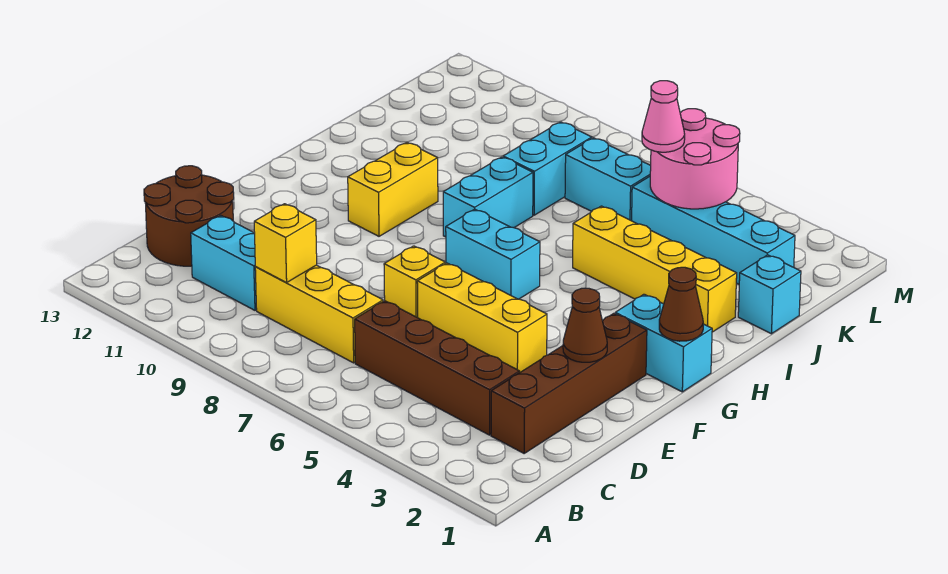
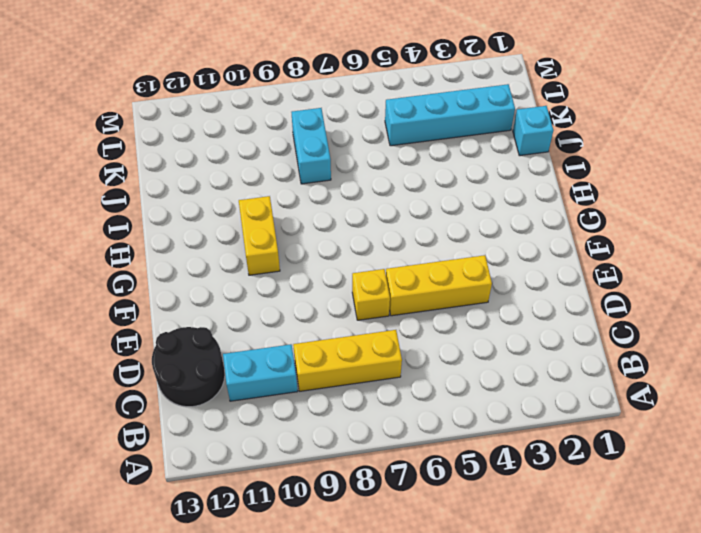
black round brick C12:D13 level 1 -> brown round brick C12:D13 level 1
none -> brown brick C2:F2 level 1
none -> brown brick C3:C6 level 1
none -> cyan brick G1:G2 level 1

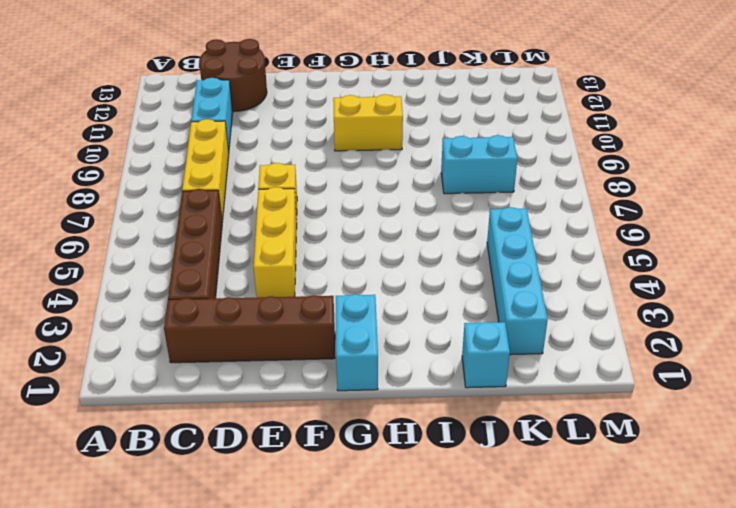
none -> cyan brick G6:G7 level 1
none -> cyan brick H8:I8 level 1
none -> yellow brick I2:I5 level 1

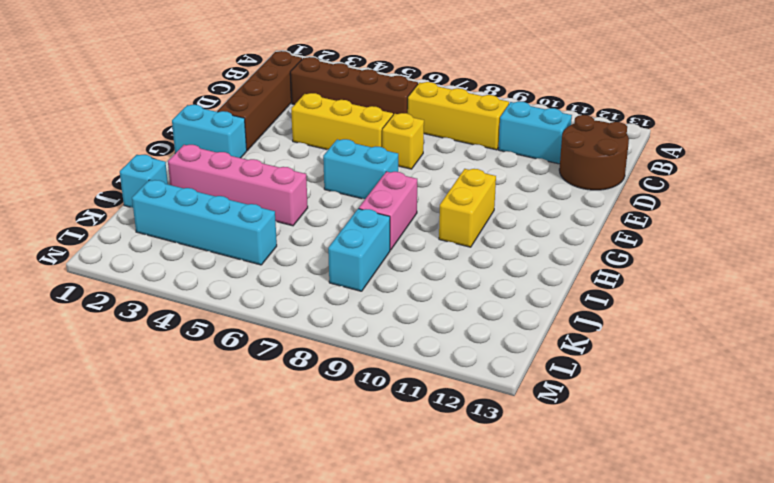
pink brick H8:I8 level 1 -> cyan brick H8:I8 level 1
pink brick I2:I5 level 1 -> yellow brick I2:I5 level 1
none -> cyan brick K6:K7 level 1
none -> yellow brick C9 level 2
none -> brown cone E2 level 2

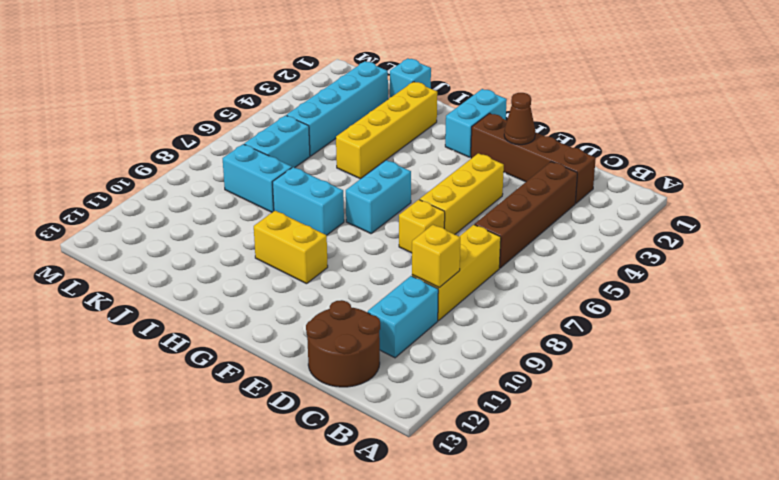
none -> brown cone G1 level 2
none -> pink round brick K4:L5 level 2
none -> pink cone K5 level 3

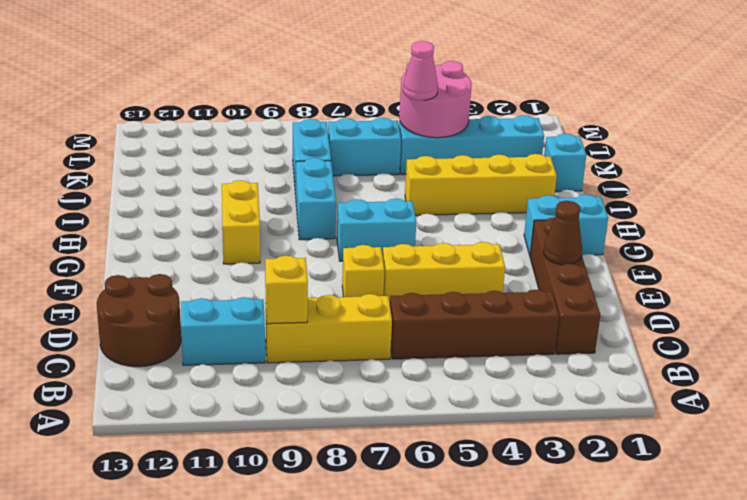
none -> brown cone G1 level 2

